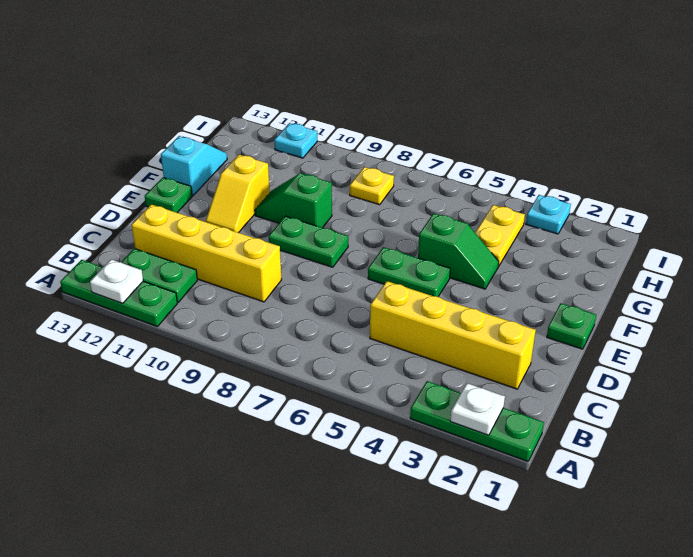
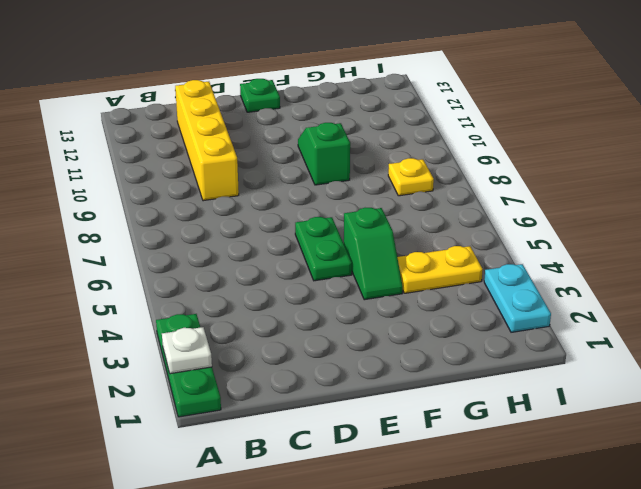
cyan plate I2:I3 level 1 -> cyan plate I3 level 1
none -> green plate A11:A13 level 1
none -> green plate B11:B12 level 1
none -> yellow brick C2:C5 level 1

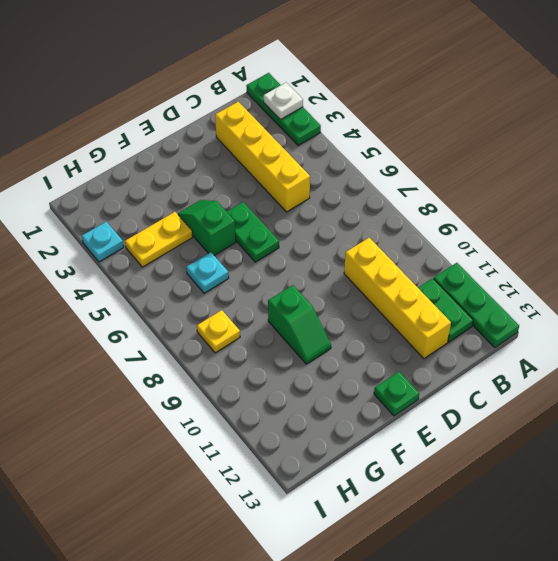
cyan plate G6 level 1 -> cyan plate I11 level 1
none -> green plate E1 level 1
none -> green plate E8:E9 level 1
none -> yellow slope E11:F11 level 1 top F

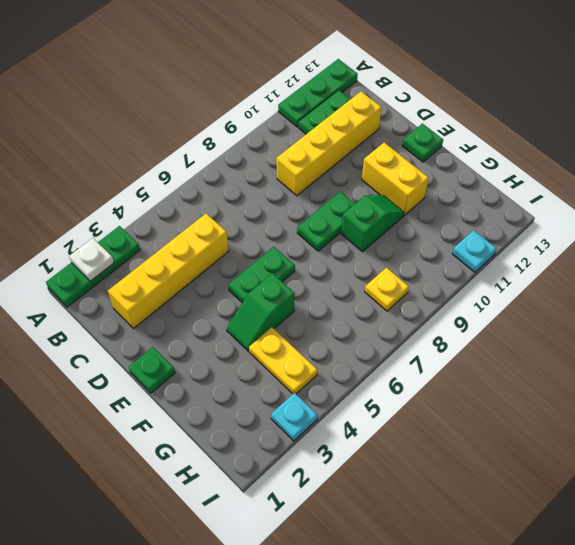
yellow brick E11:F11 level 1 -> yellow slope E11:F11 level 1 top F
none -> cyan slope F13:G13 level 1 top F
none -> white plate A12 level 2

